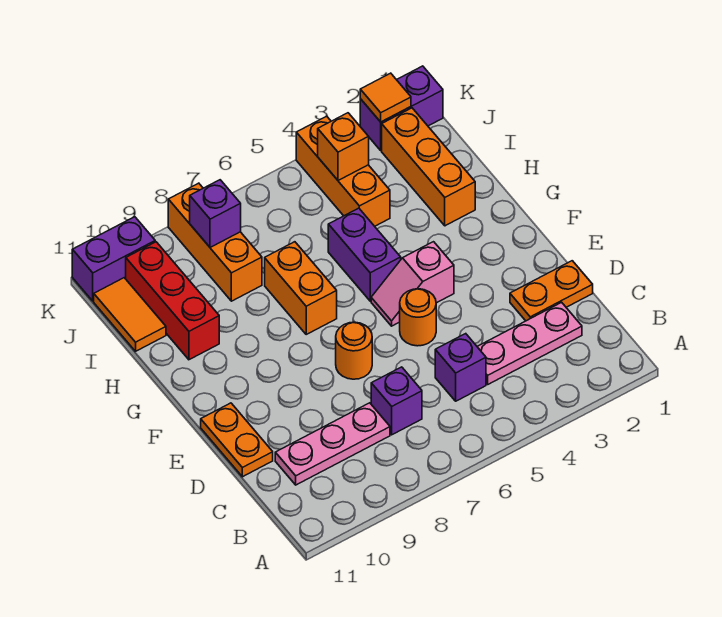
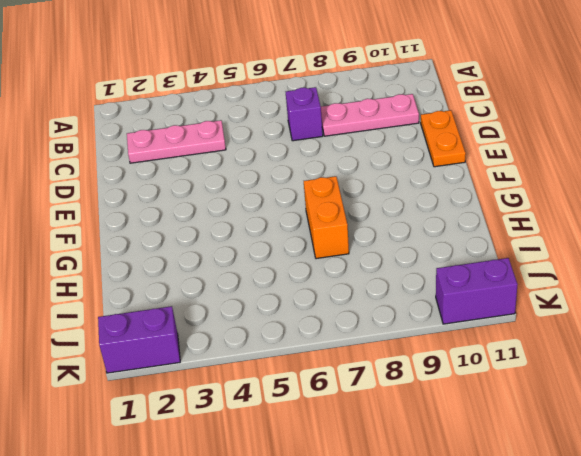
none -> purple brick C5 level 1
none -> orange plate D1:D2 level 1
none -> orange round brick E5 level 1

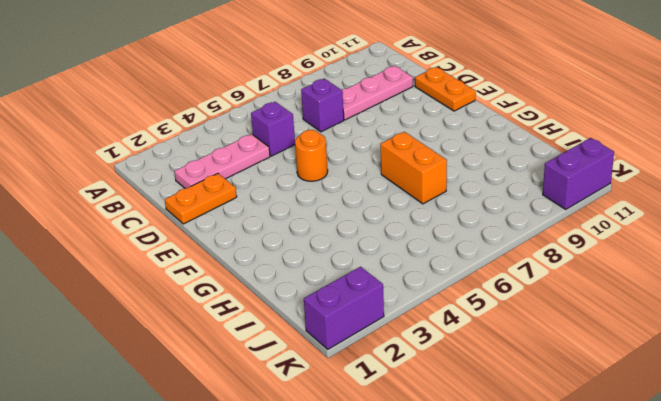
none -> orange round brick E7 level 1
none -> pink slope F4:F5 level 1 top 4
none -> purple brick G5:H5 level 1

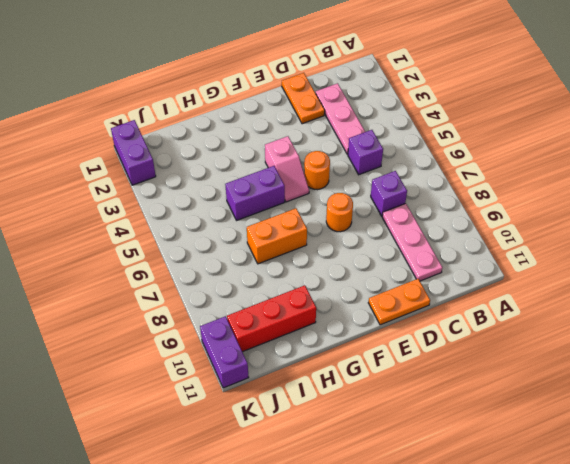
none -> orange brick H2:J2 level 1
none -> orange brick I4:K4 level 1
none -> orange brick I8:K8 level 1

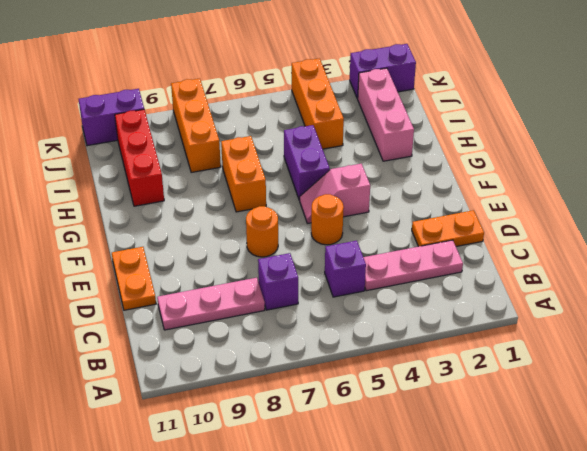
pink brick H2:J2 level 1 -> orange brick H2:J2 level 1
none -> orange tile I11:J11 level 1
none -> orange brick J4 level 2
none -> purple brick J8 level 2

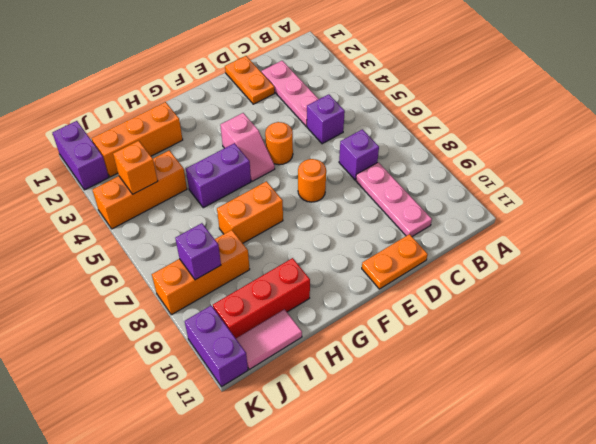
pink tile I11:J11 level 1 -> orange tile I11:J11 level 1
none -> orange tile K2 level 2

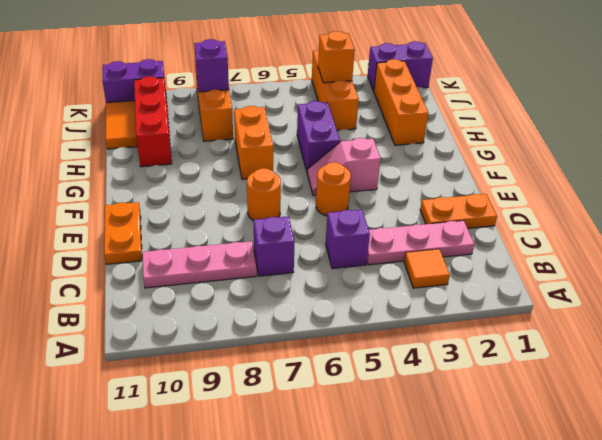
orange tile B3 level 1 -> orange tile K2 level 2

